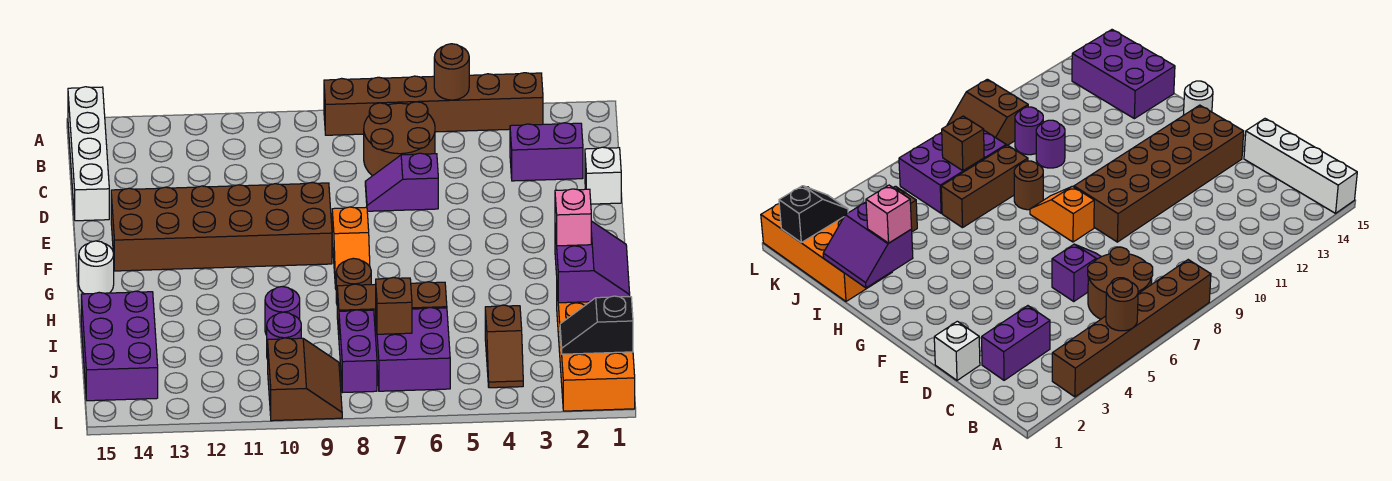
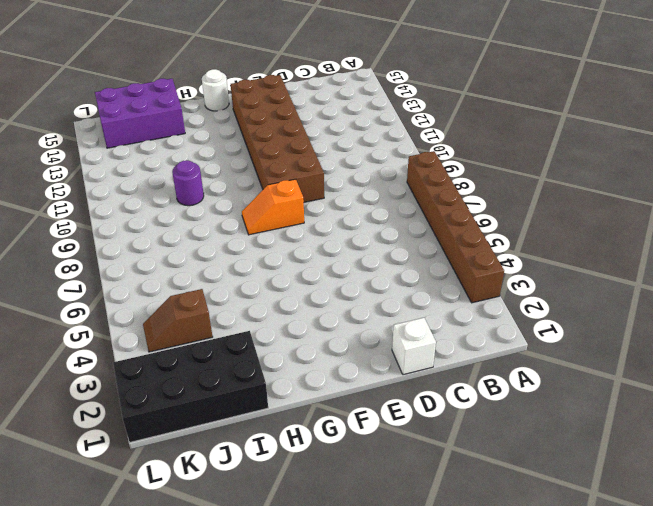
black brick I1:L2 level 1 -> orange brick I1:L2 level 1
none -> white brick A15:D15 level 1
none -> brown round brick B6:C7 level 1
none -> purple brick C2:C3 level 1

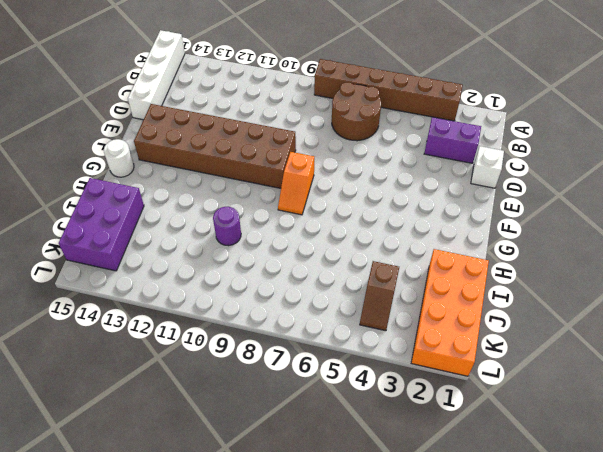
none -> purple slope D6:D7 level 1 top 6
none -> brown round brick H8 level 1
none -> brown brick I6:I8 level 1

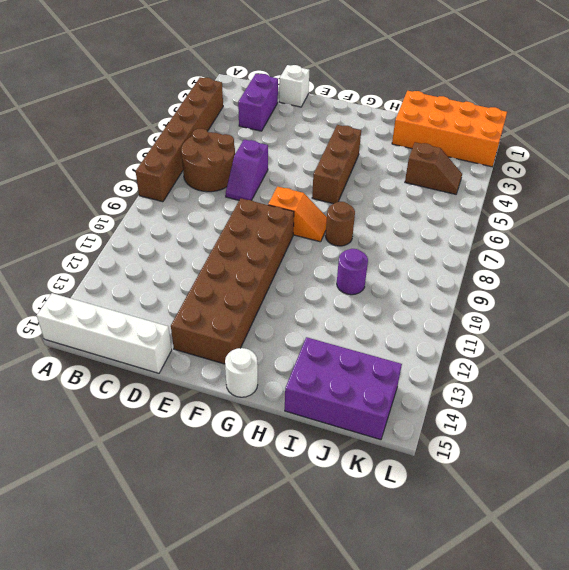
brown brick G4:G6 level 1 -> brown brick I6:I8 level 1
none -> purple brick J6:K7 level 1
none -> purple brick J8:K8 level 1
none -> purple round brick J10 level 1

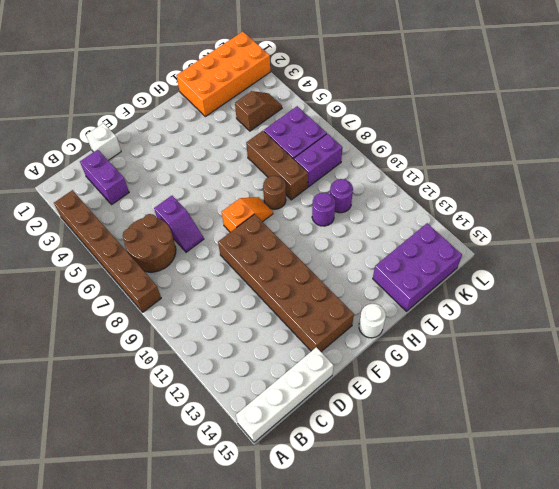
none -> brown slope K9:L10 level 1 top 10
none -> brown round brick A5 level 2
none -> purple slope H1:I2 level 2 top 2

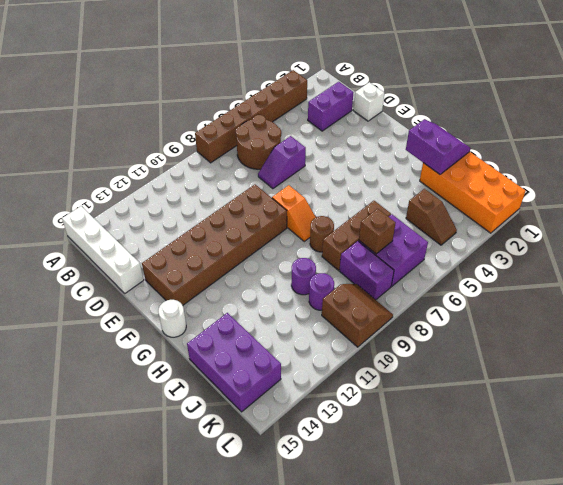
none -> brown round brick A5 level 2
none -> black slope K1:K2 level 2 top 1
none -> pink brick H2 level 3

